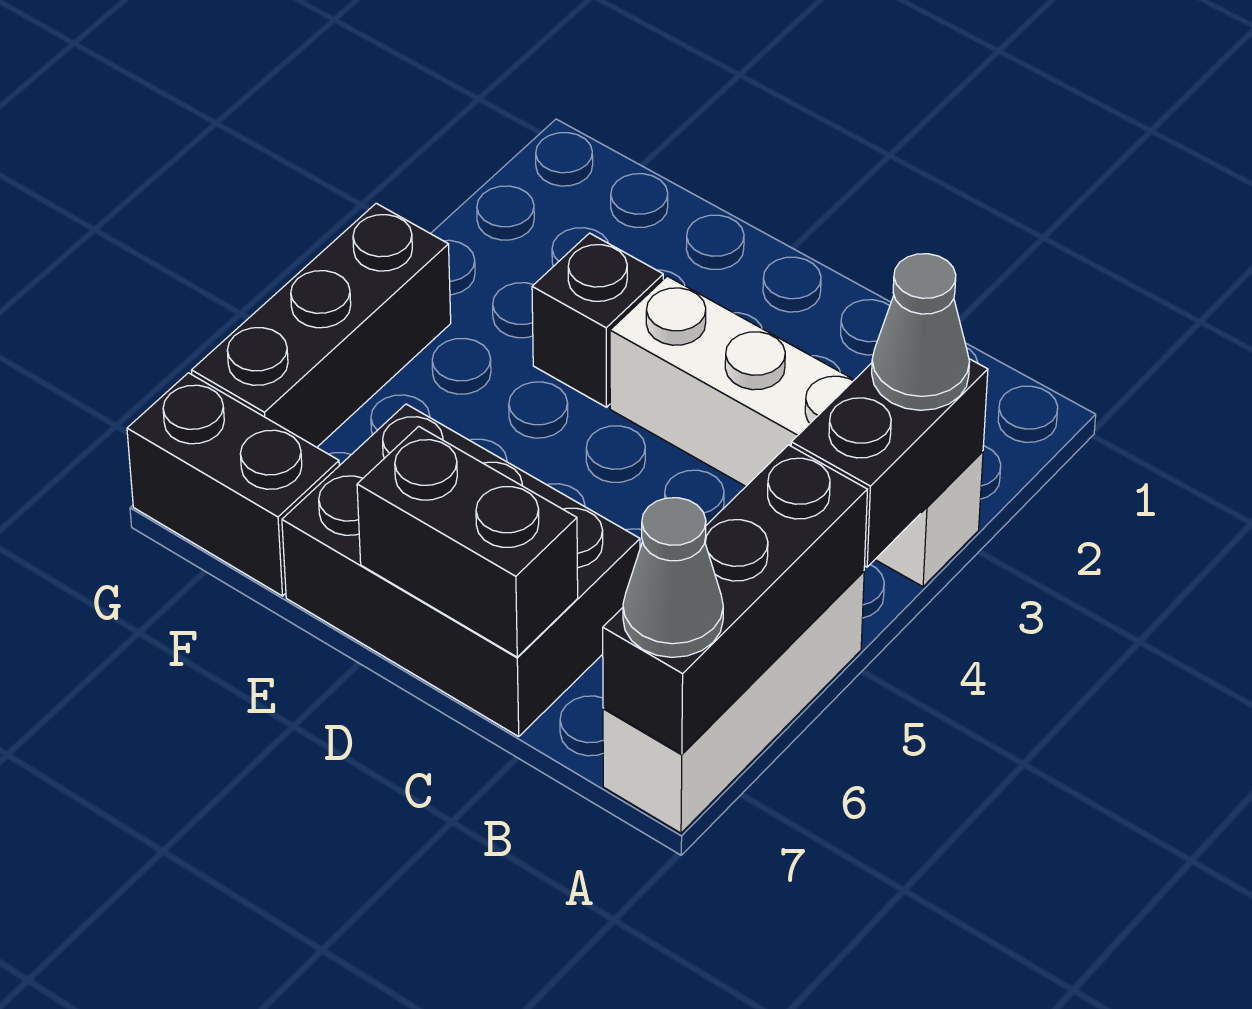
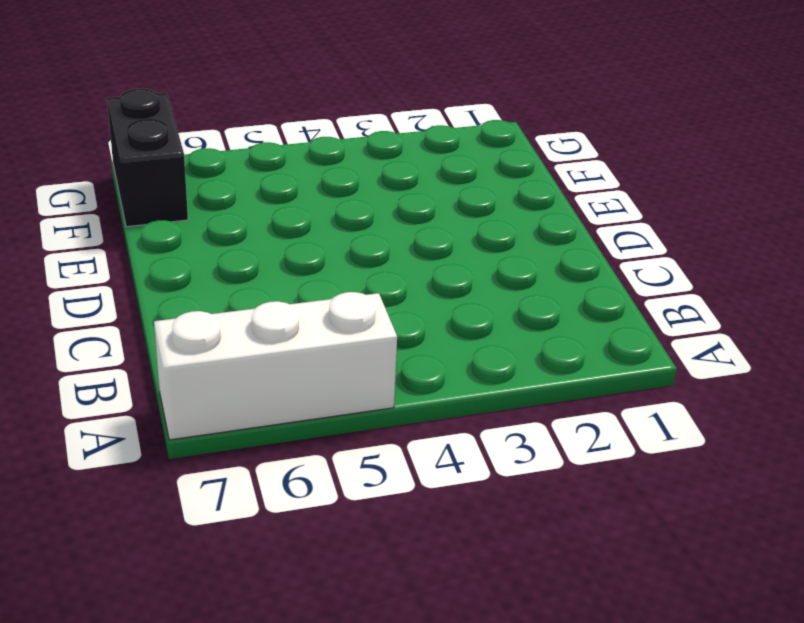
none -> white brick A3:D3 level 1
none -> black brick C6:E7 level 1

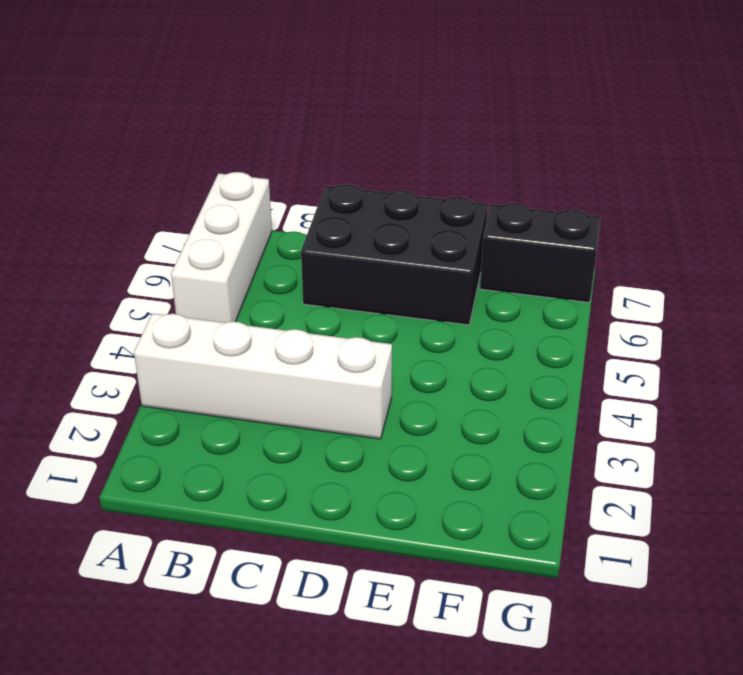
none -> black brick E3 level 1
none -> black brick G4:G6 level 1

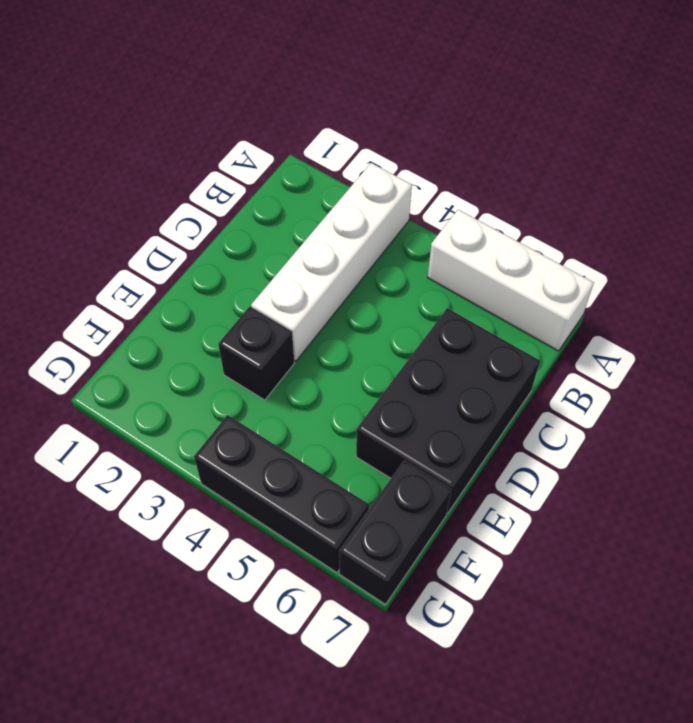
none -> black brick A3:A4 level 2
none -> black brick A5:A7 level 2

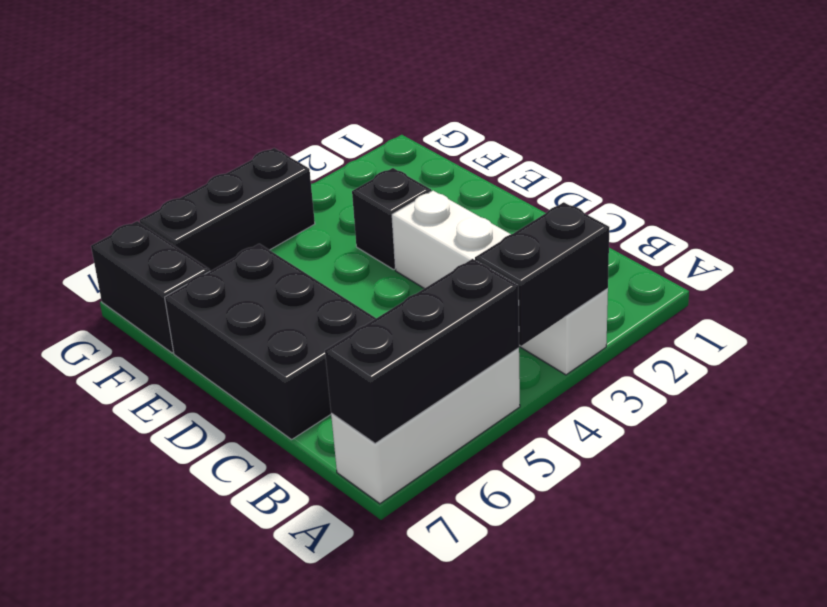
none -> black brick C7:D7 level 2
none -> grey cone A3 level 3

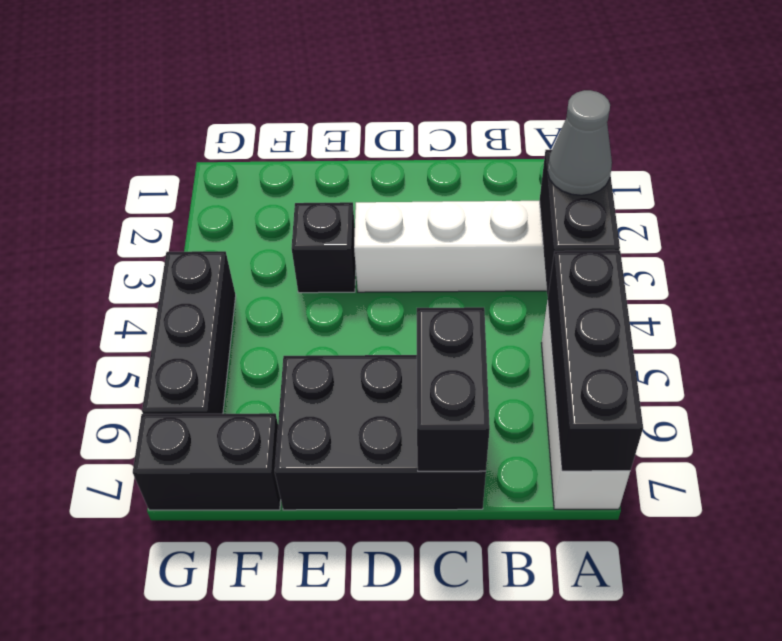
black brick C6:C7 level 2 -> black brick C7:D7 level 2
none -> grey cone A7 level 3

